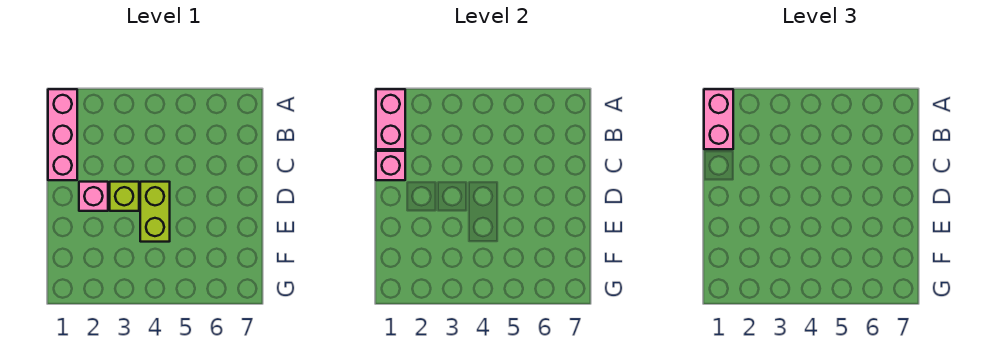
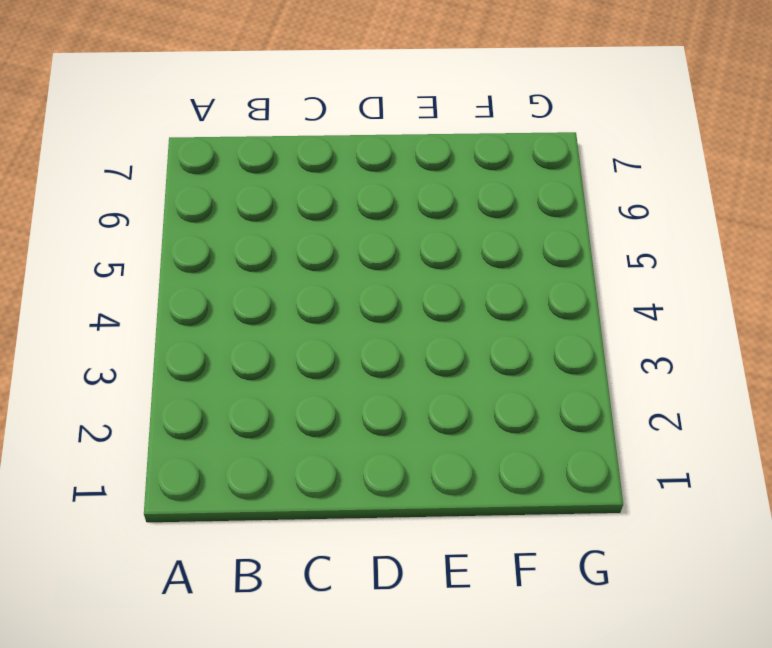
none -> pink brick A1:C1 level 1
none -> pink brick D2 level 1

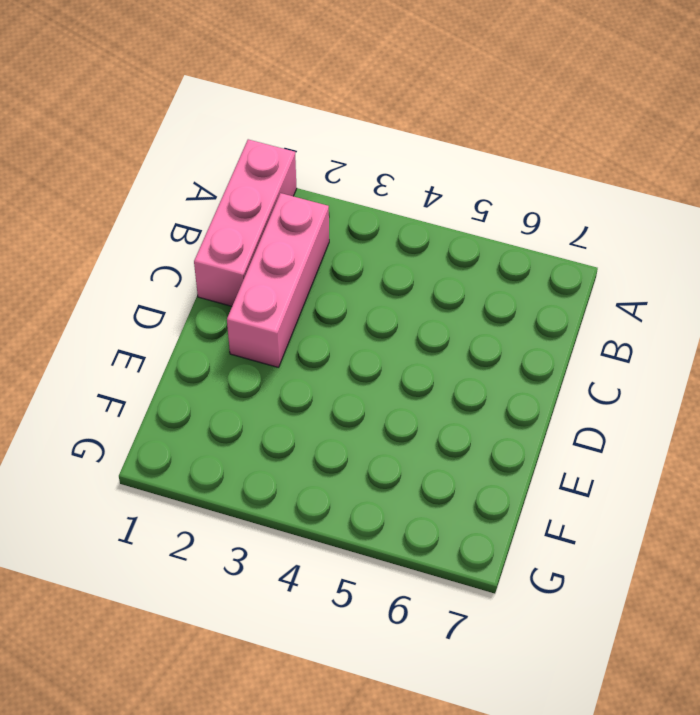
pink brick B2:D2 level 1 -> pink brick D2 level 1
none -> lime brick D3 level 1
none -> lime brick D4:E4 level 1

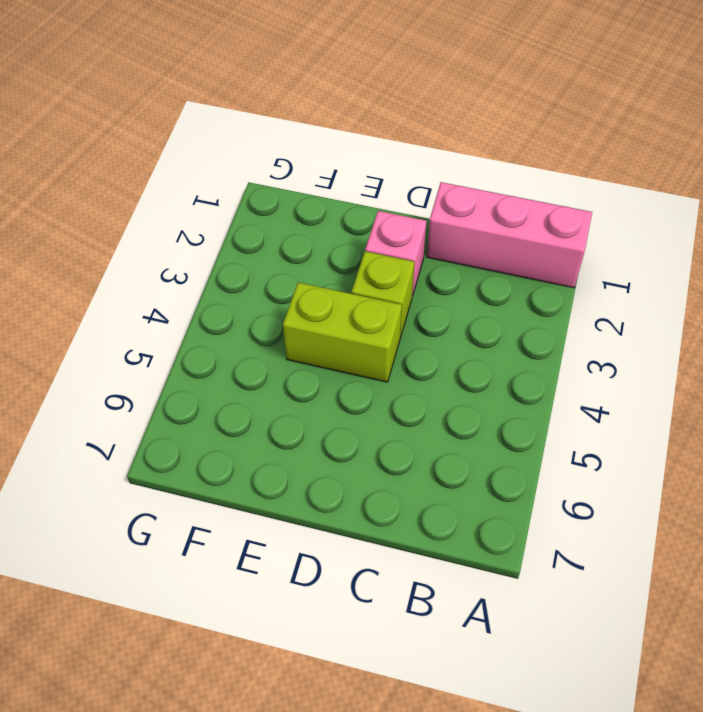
none -> pink brick A1:B1 level 2
none -> pink brick C1 level 2

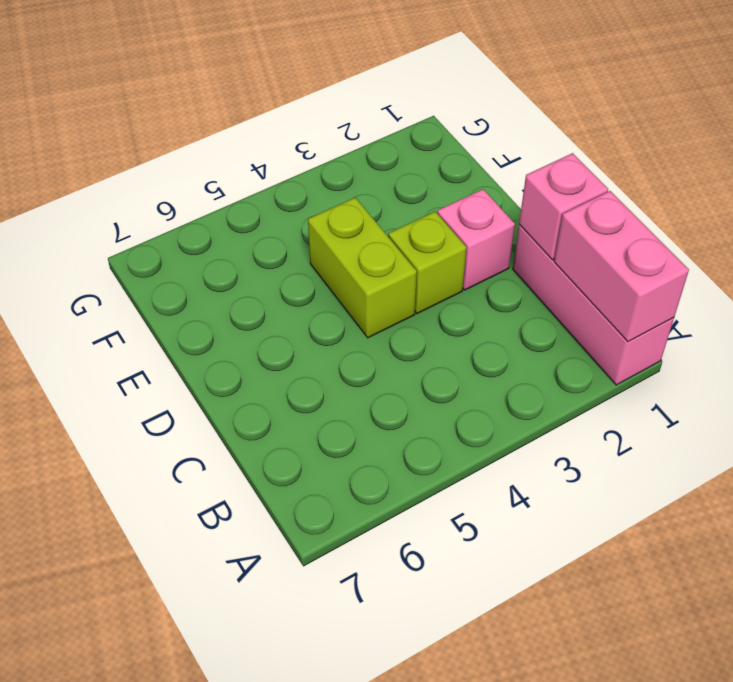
none -> pink brick A1:B1 level 3

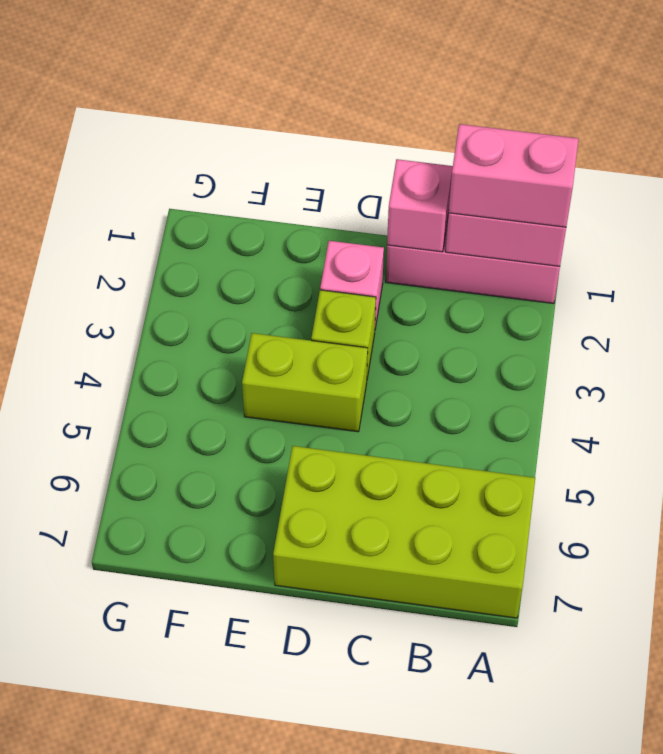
lime brick A6:D7 level 1 -> none

